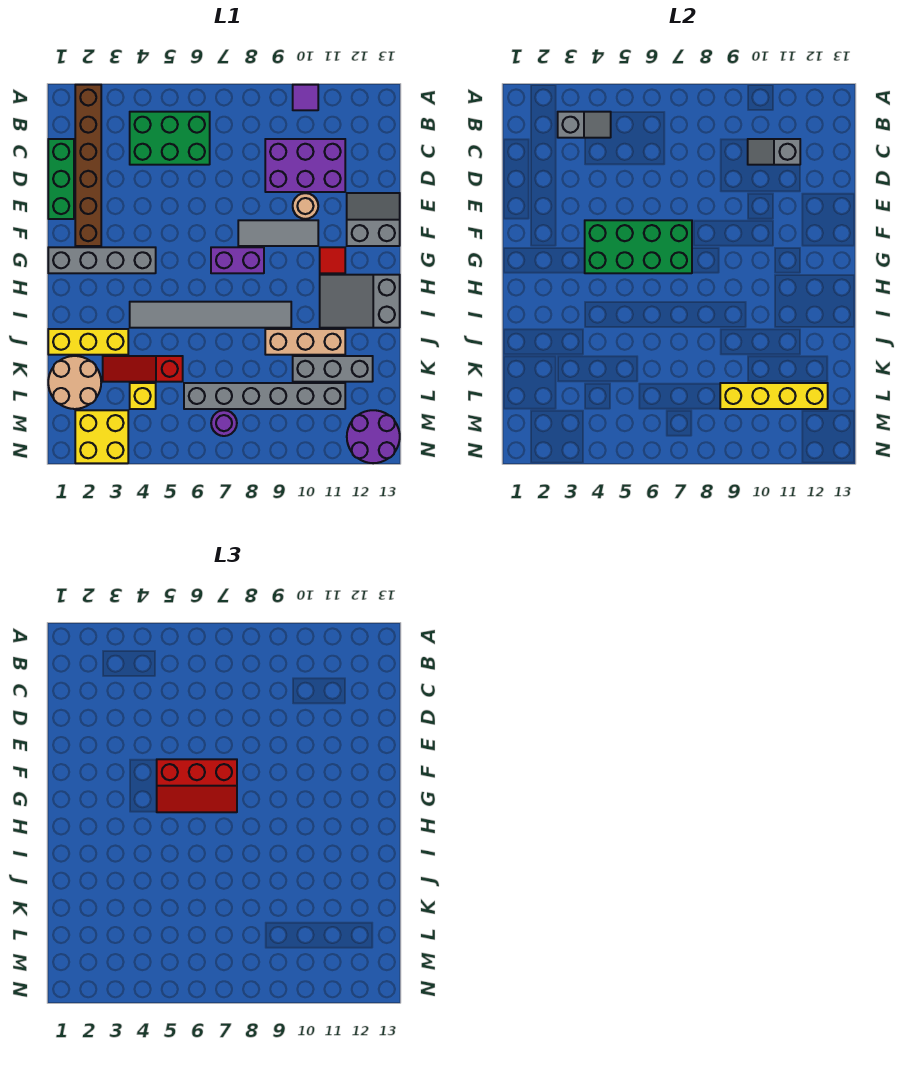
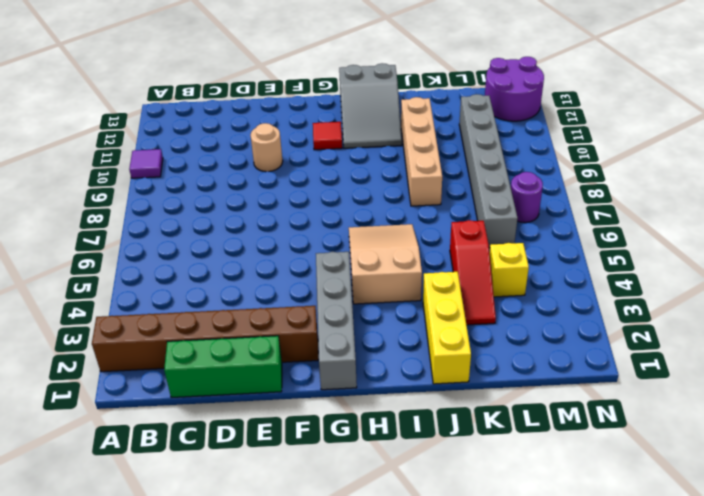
tan slope H4:I6 level 1 top 4 -> grey tile I4:I9 level 1
tan brick J8:J11 level 1 -> tan brick J9:J11 level 1
none -> green brick B4:C6 level 1
none -> purple brick C9:D11 level 1
none -> grey slope E12:F13 level 1 top F

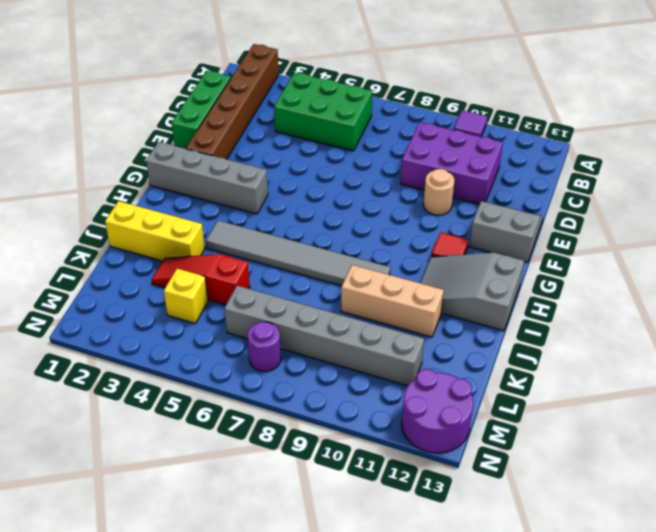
none -> grey tile F8:F10 level 1
none -> purple brick G7:G8 level 1
none -> tan round brick K1:L2 level 1

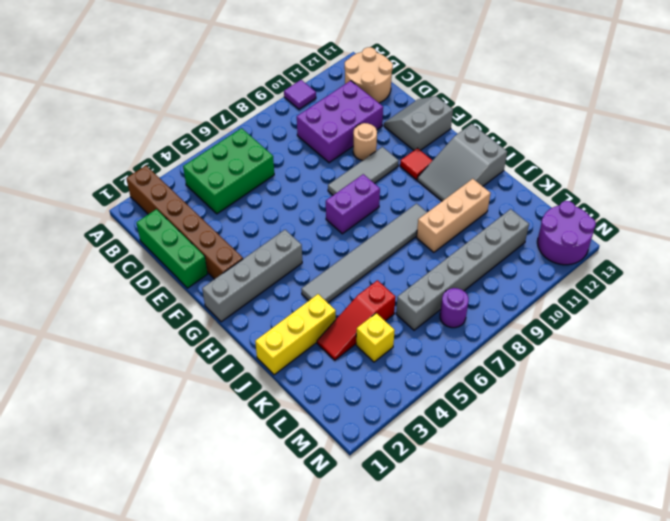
tan round brick B12:C13 level 1 -> tan round brick K1:L2 level 1
none -> grey brick K10:K12 level 1
none -> yellow brick M2:N3 level 1
none -> grey slope B3:B4 level 2 top 3

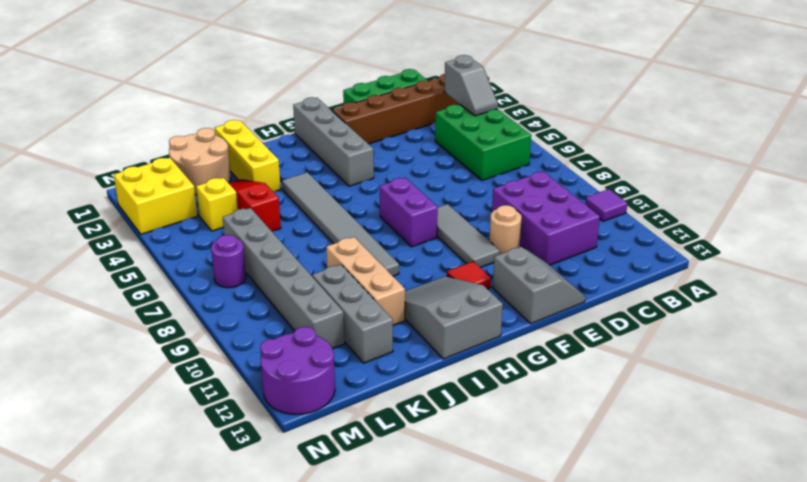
none -> grey slope C10:C11 level 2 top 11
none -> green brick F4:G7 level 2
none -> yellow brick L9:L12 level 2

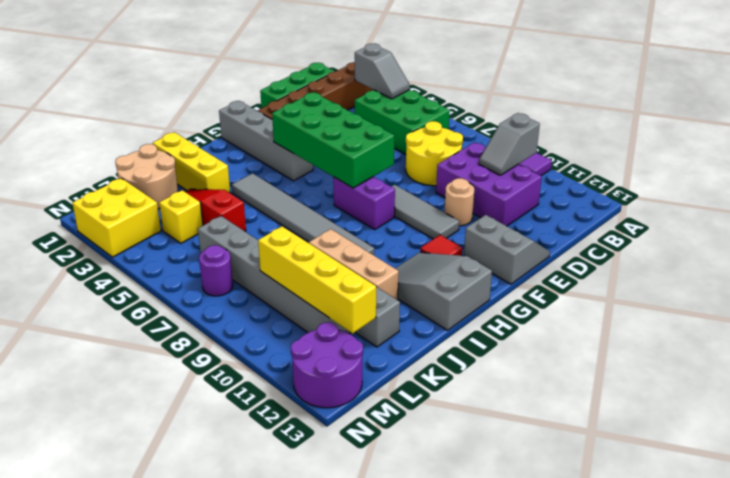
grey slope B10:C10 level 2 top B -> grey slope C10:C11 level 2 top 11
yellow round brick C7:D8 level 1 -> none
none -> red slope F5:G7 level 3 top F

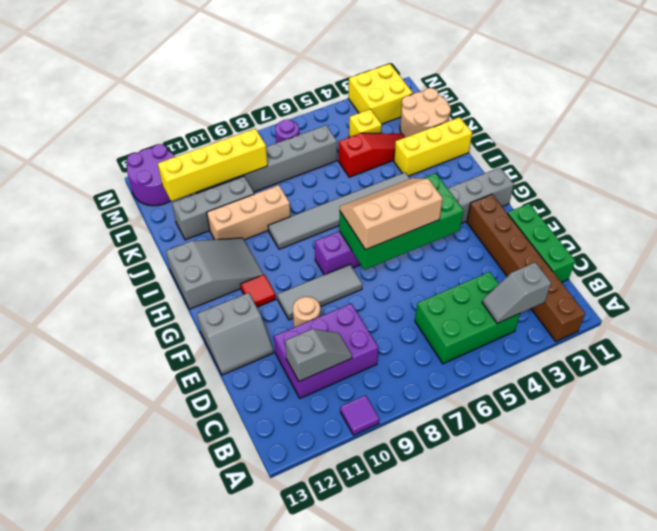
tan slope F5:G7 level 3 top F -> red slope F5:G7 level 3 top F

